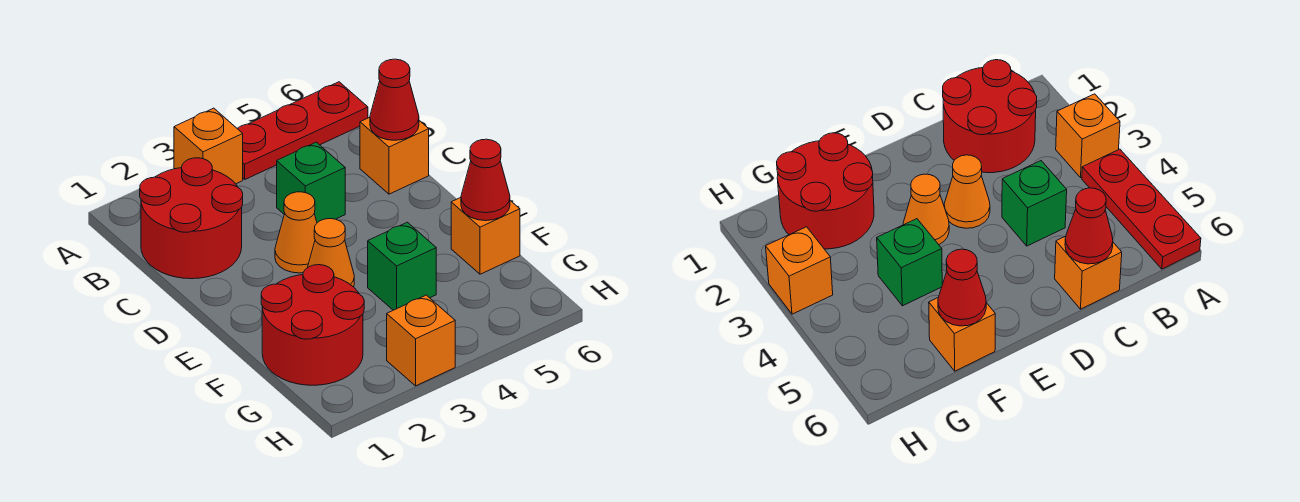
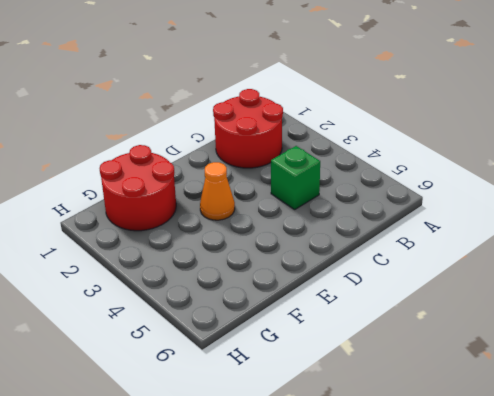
none -> orange brick A3 level 1
none -> red plate A4:A6 level 1
none -> orange brick C6 level 1

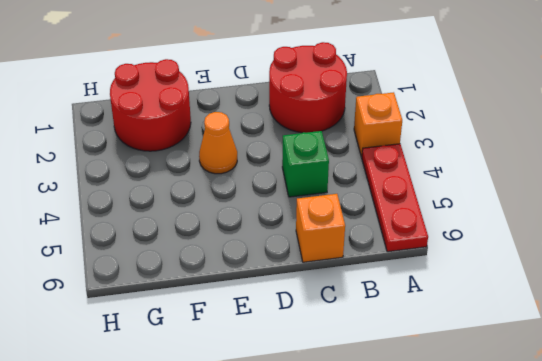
none -> orange cone D3 level 1
none -> green brick F4 level 1
none -> orange brick F6 level 1

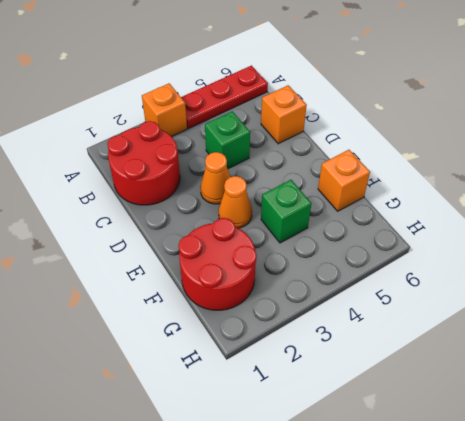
none -> orange brick H3 level 1
none -> red cone C6 level 2
none -> red cone F6 level 2

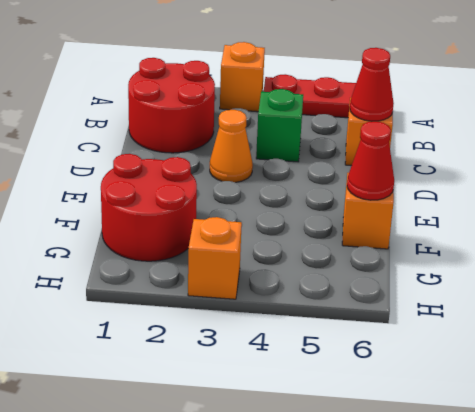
none -> orange cone E3 level 1
none -> green brick F4 level 1

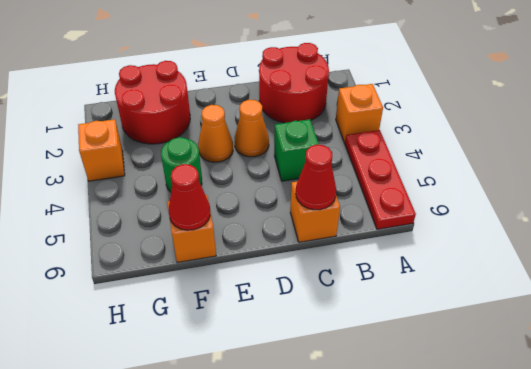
green round brick F4 level 1 -> green brick F4 level 1

